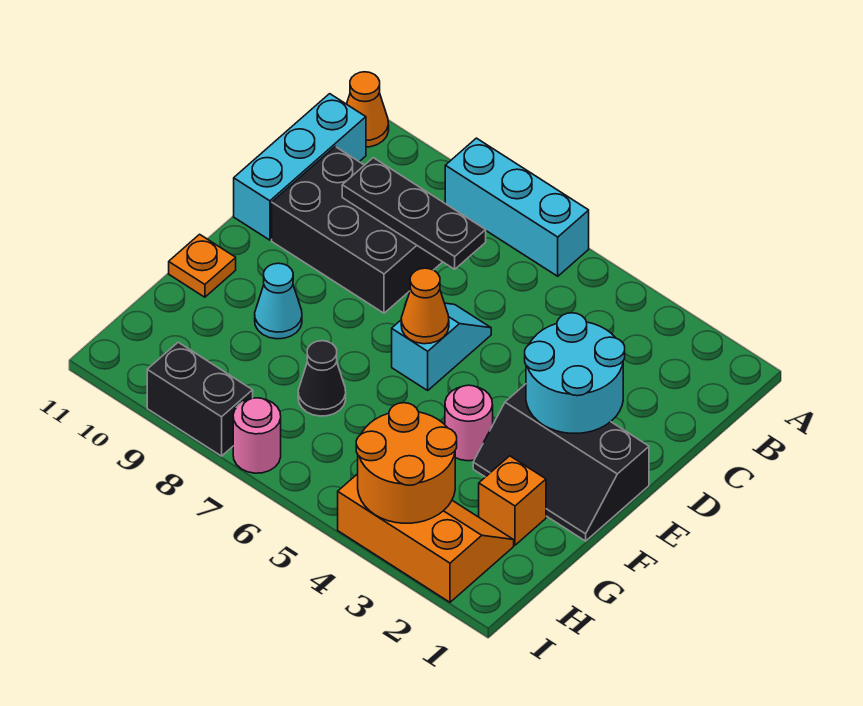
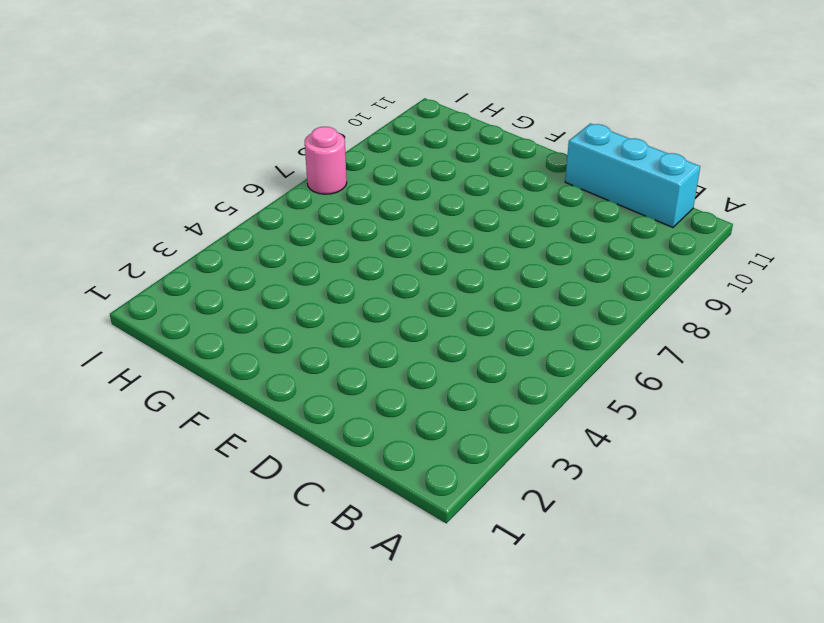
none -> cyan brick A6:A8 level 1
none -> orange cone A11 level 1
none -> black brick C8:D10 level 1

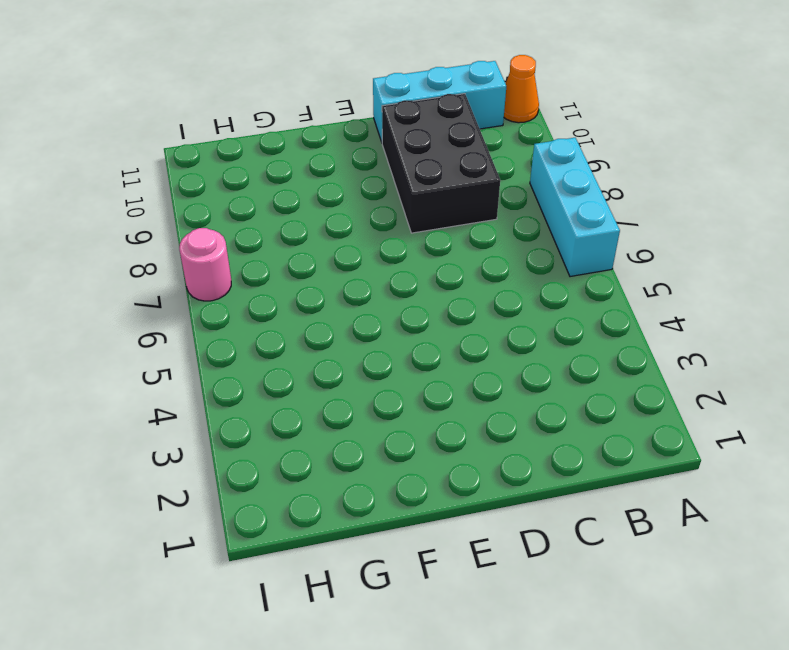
none -> cyan slope D6:E6 level 1 top E
none -> black slope E1:F3 level 1 top E
none -> pink round brick F4 level 1

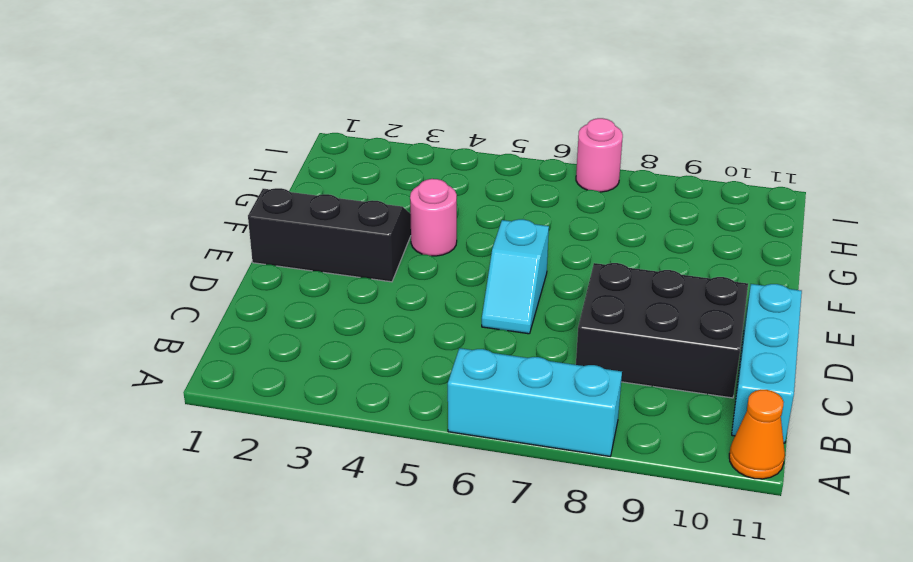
none -> cyan cone F9 level 1
none -> orange plate F11 level 1
none -> orange brick G2 level 1

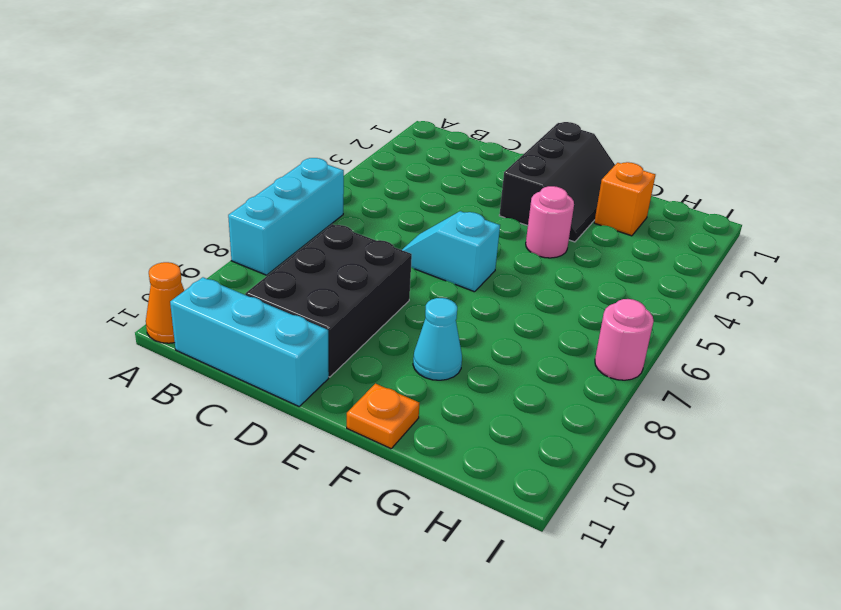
none -> black cone G7 level 1
none -> orange slope H2:I4 level 1 top I
none -> black brick I8:I9 level 1

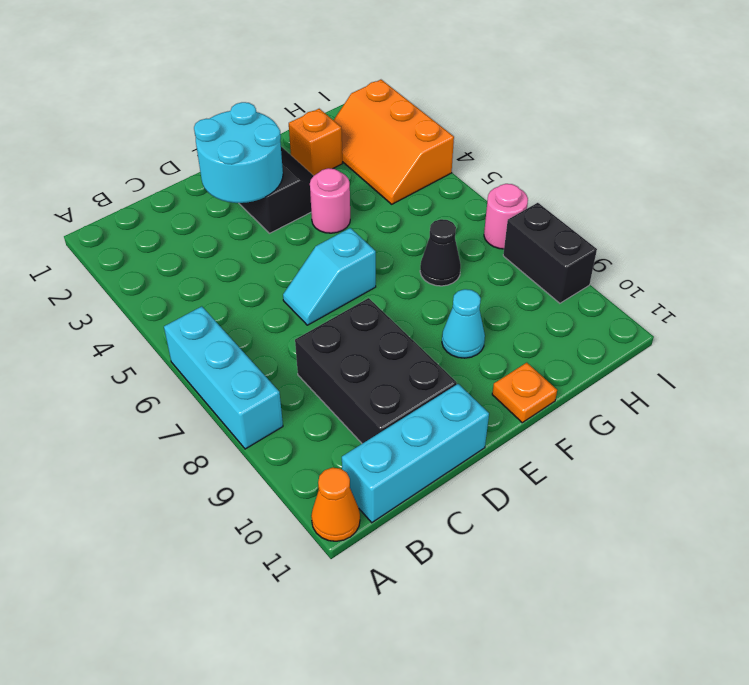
none -> black plate C7:C9 level 2
none -> orange cone E6 level 2
none -> orange round brick H3:I4 level 2

